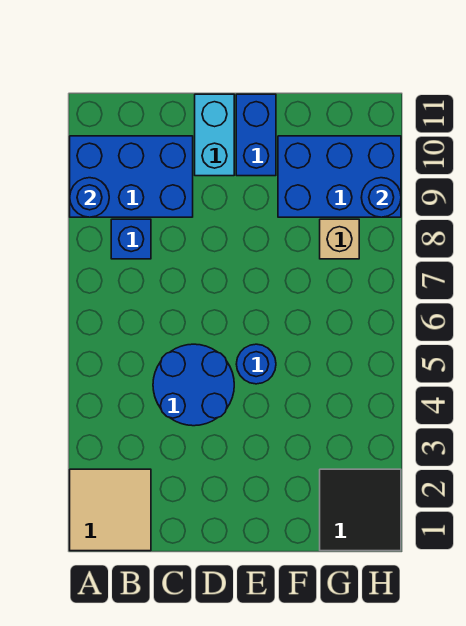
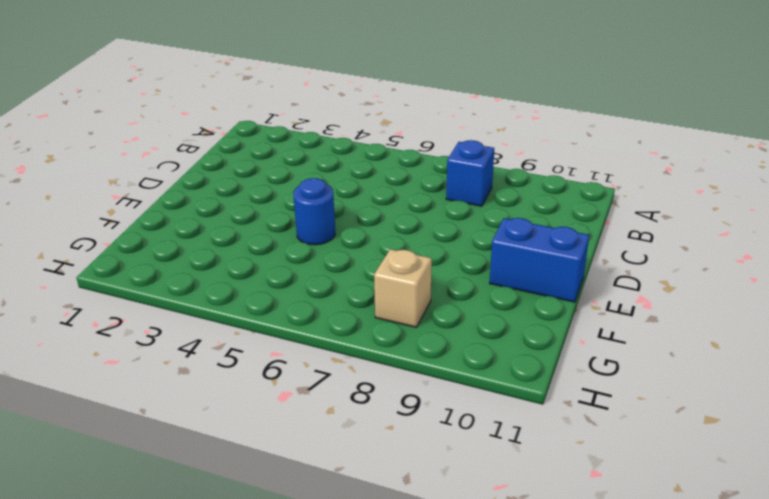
none -> tan tile A1:B2 level 1
none -> blue brick A9:C10 level 1
none -> blue round brick C4:D5 level 1

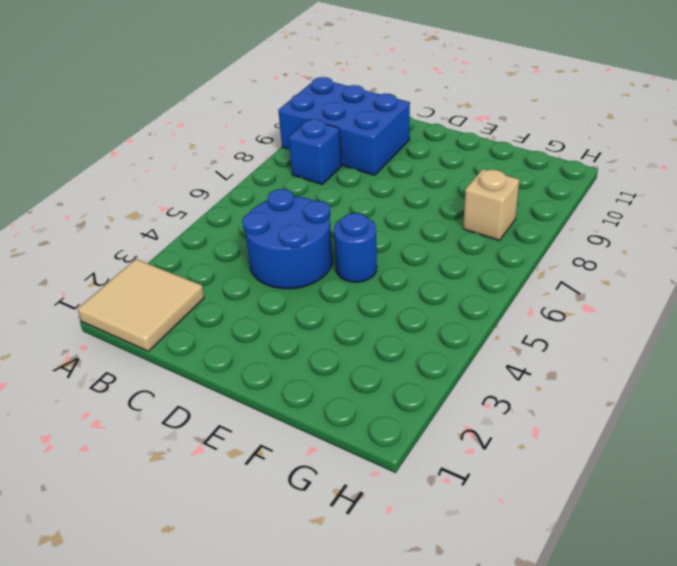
none -> cyan brick D10:D11 level 1
none -> blue brick E10:E11 level 1
none -> blue brick F9:H10 level 1

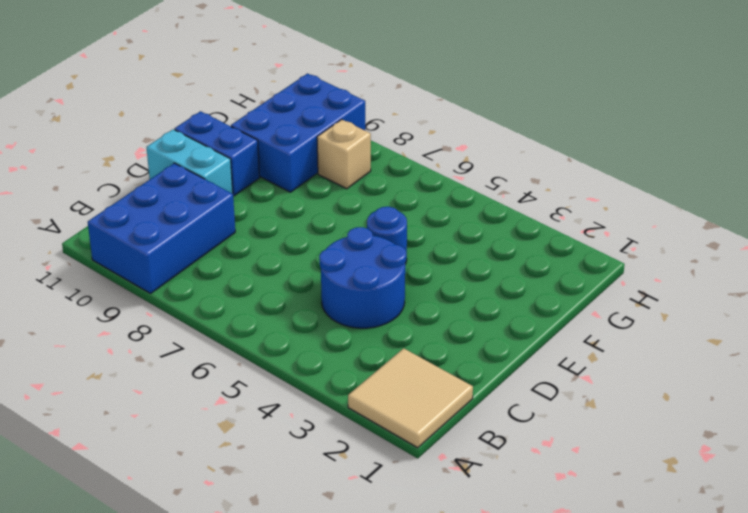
none -> blue brick B8 level 1
none -> black tile G1:H2 level 1
none -> blue round brick A9 level 2

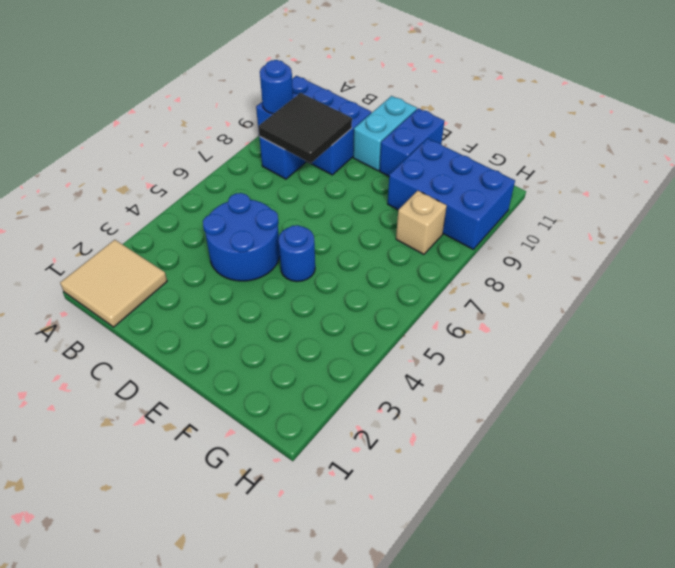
black tile B8:C9 level 2 -> black tile G1:H2 level 1
none -> blue round brick H9 level 2

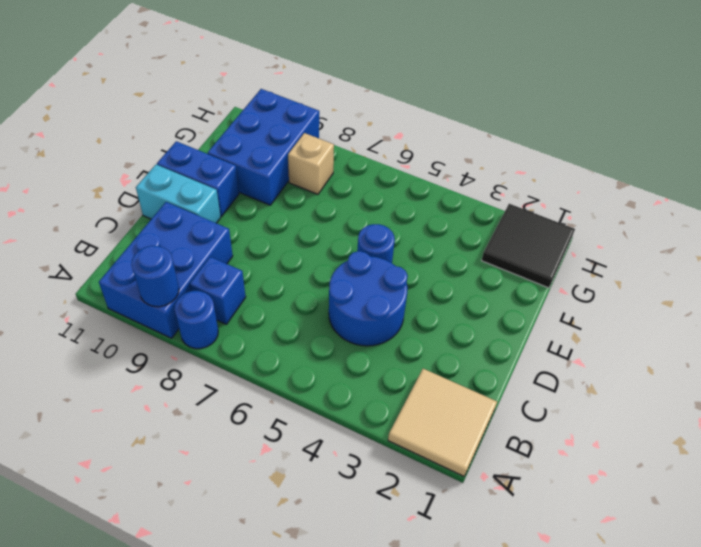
blue round brick A8 level 1 -> blue round brick H9 level 2

